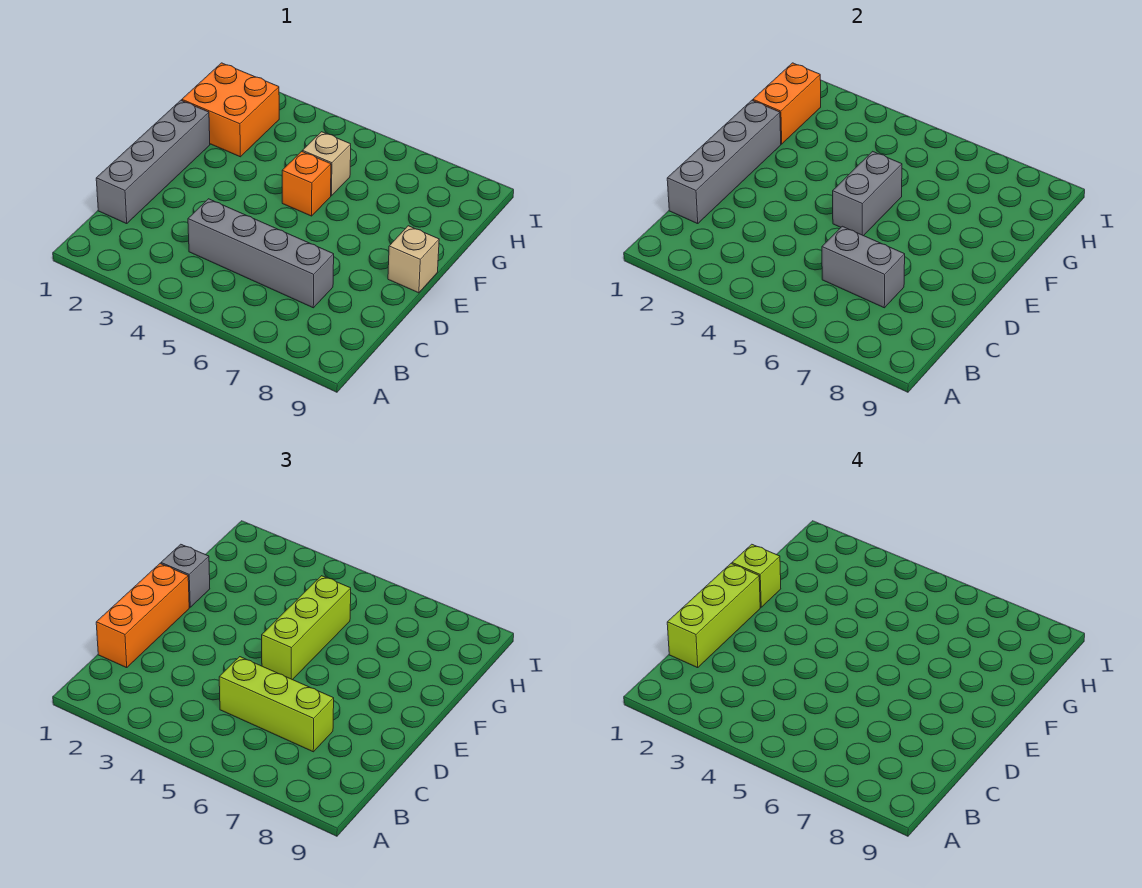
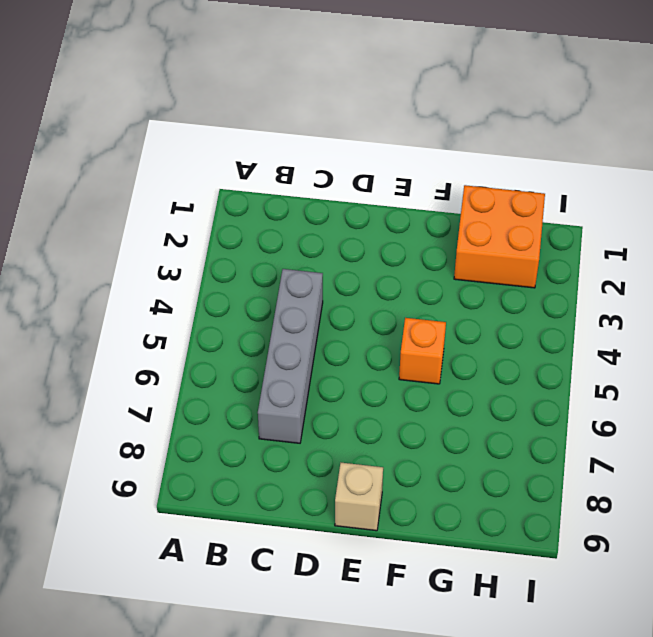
none -> grey brick C1:F1 level 1
none -> tan brick G5 level 1
none -> grey brick C1:F1 level 2

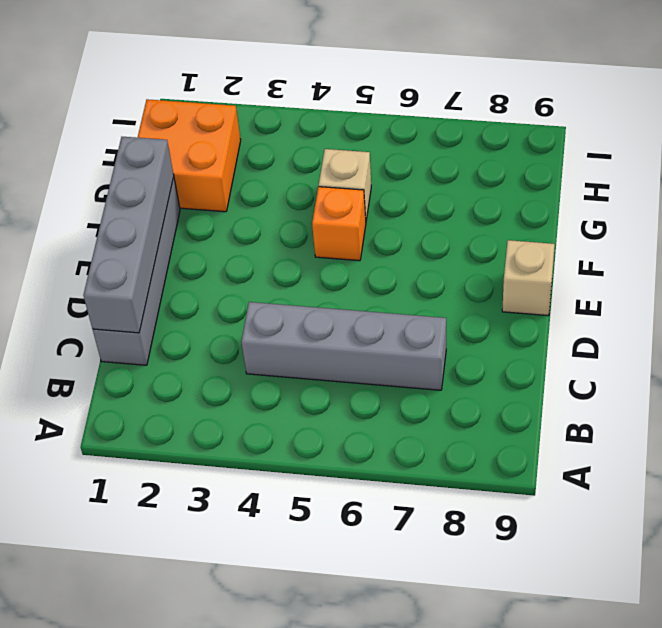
none -> grey brick C6:C7 level 2
none -> grey brick E5:F5 level 2
none -> orange brick G1:H1 level 2

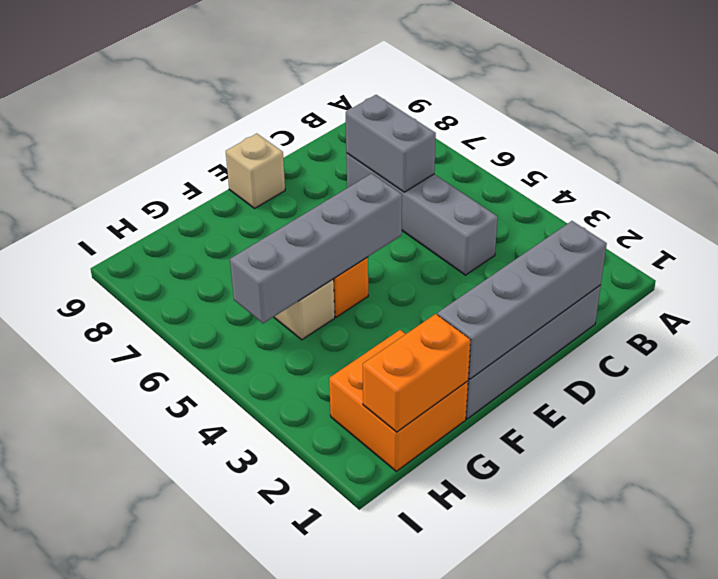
grey brick E5:H5 level 2 -> grey brick E5:F5 level 2
none -> orange brick C1:E1 level 3
none -> lime brick C5:C7 level 3
none -> lime brick E5:G5 level 3

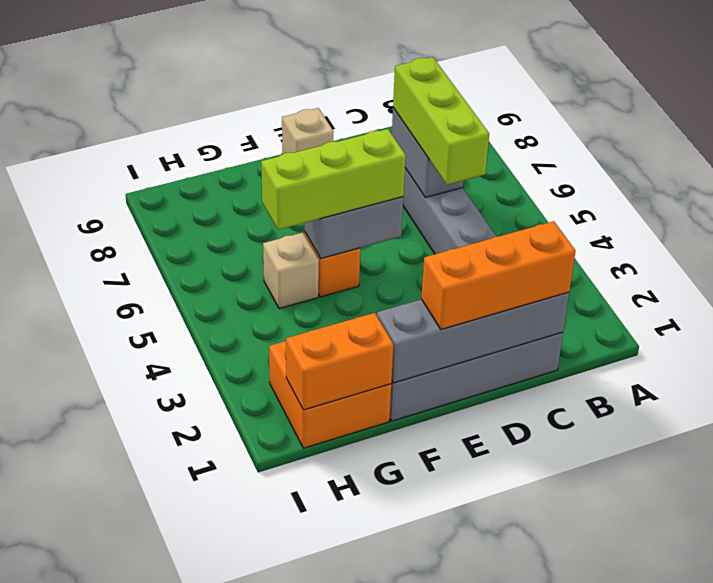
none -> grey brick F1 level 3
none -> lime brick C1:E1 level 4
none -> lime brick F1 level 4

